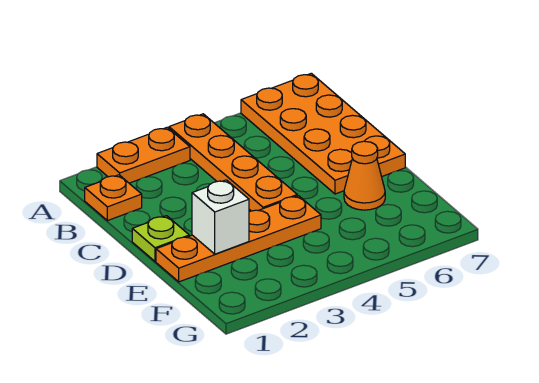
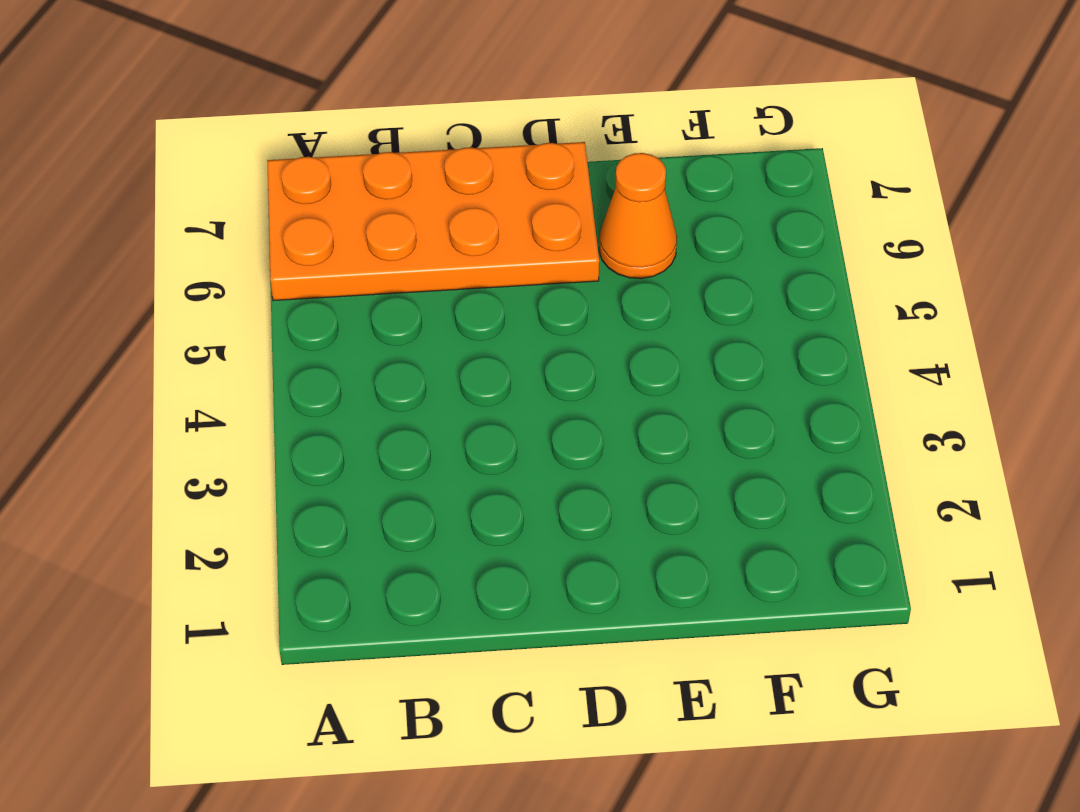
none -> orange plate A2:A3 level 1
none -> orange plate A4:D4 level 1

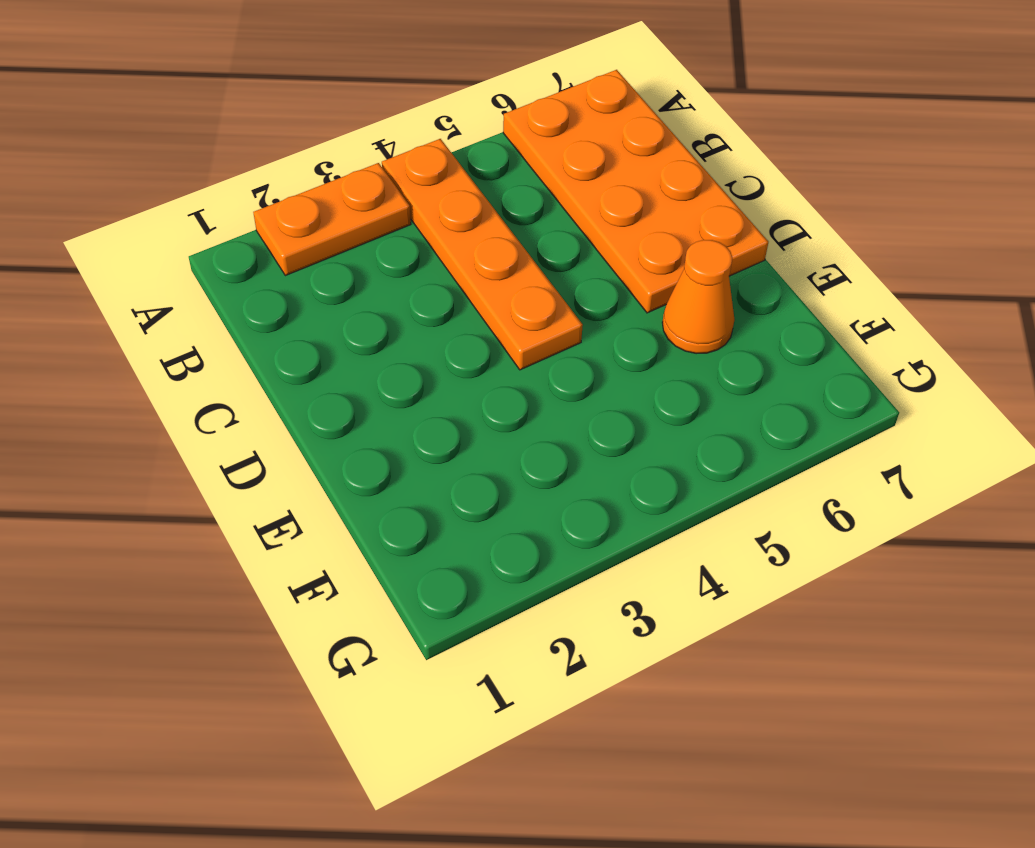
none -> orange plate B1 level 1
none -> lime plate D1 level 1

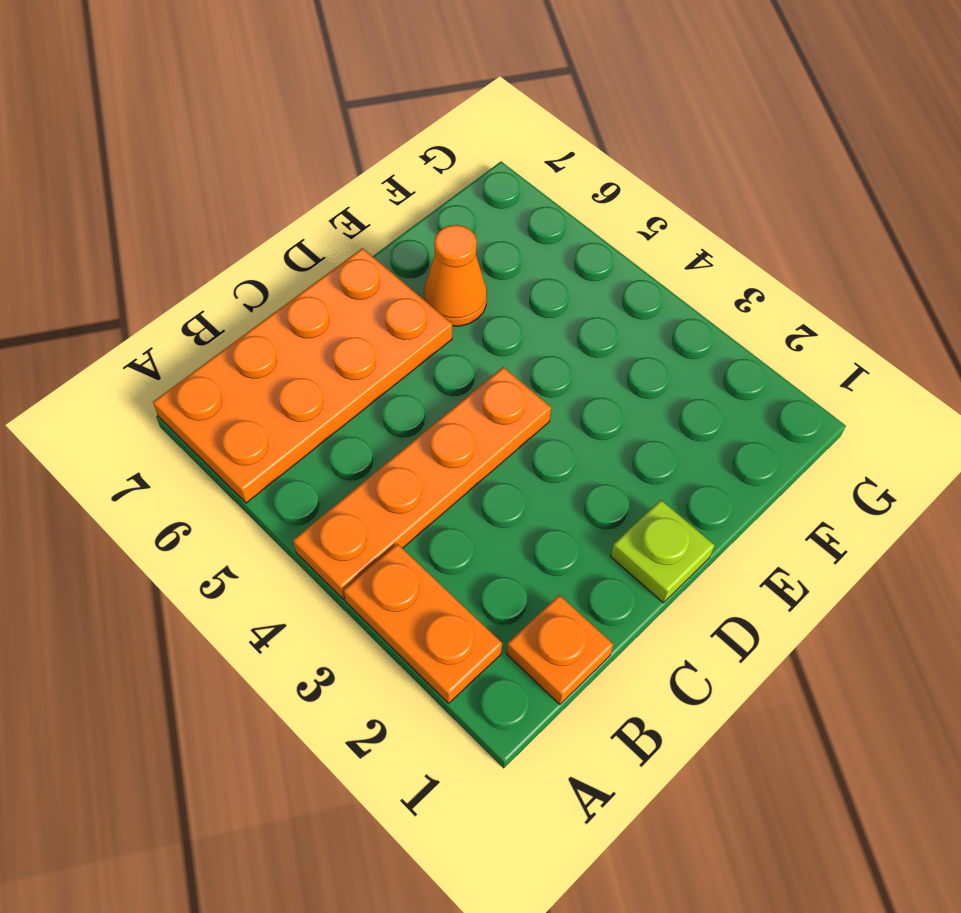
none -> orange plate E1:E4 level 1
none -> white brick E2 level 2

